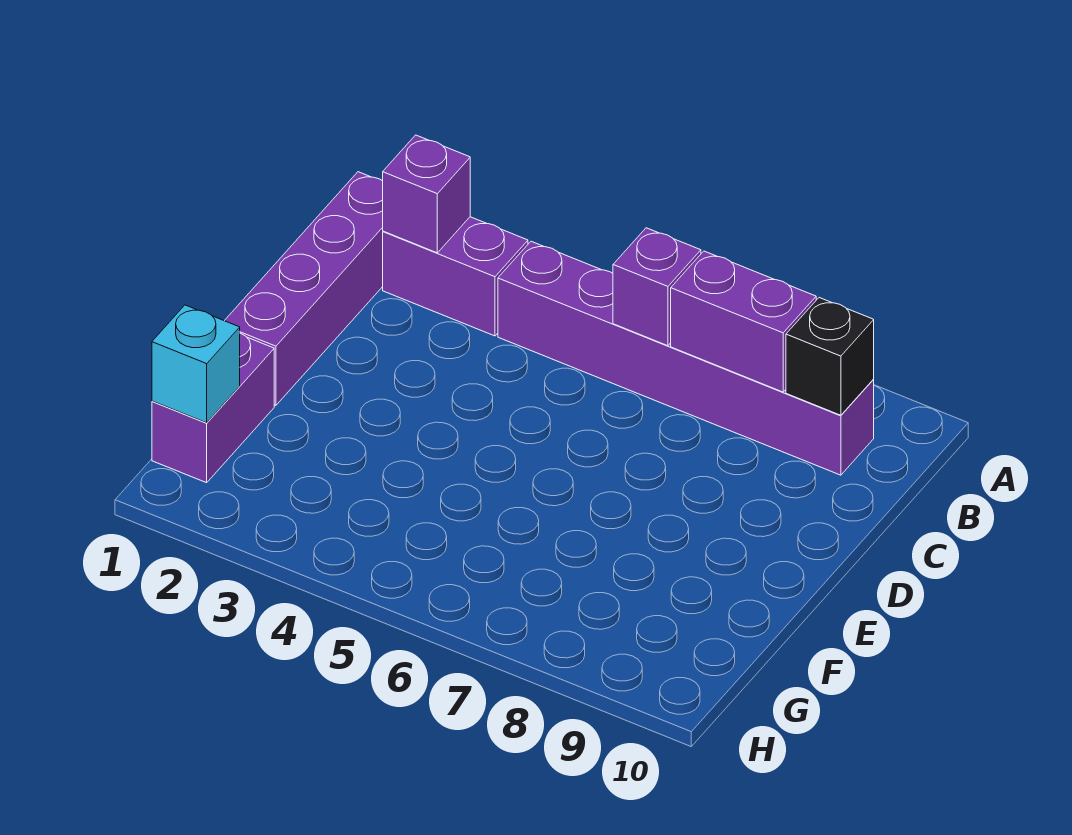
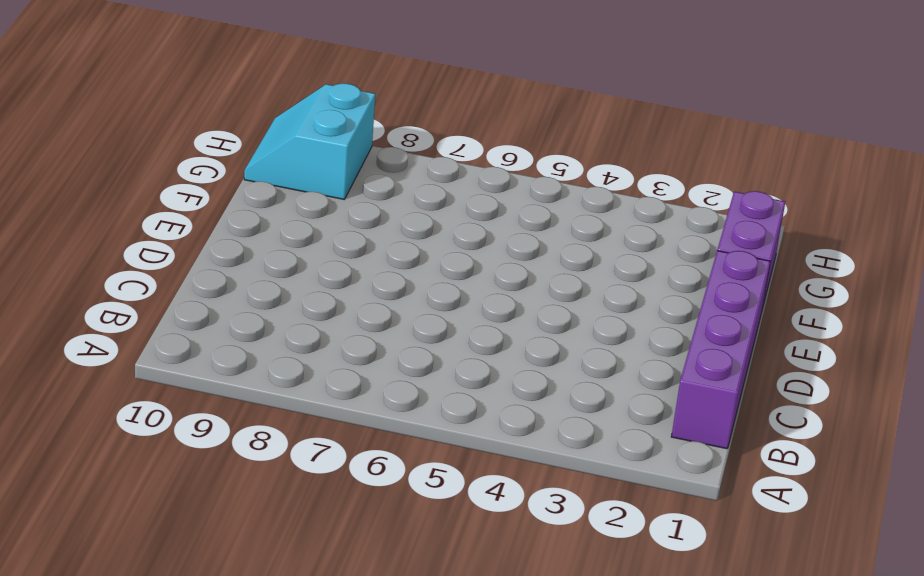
cyan slope G9:H10 level 1 top 9 -> none
none -> purple brick B2:B3 level 1
none -> purple brick B4:B9 level 1

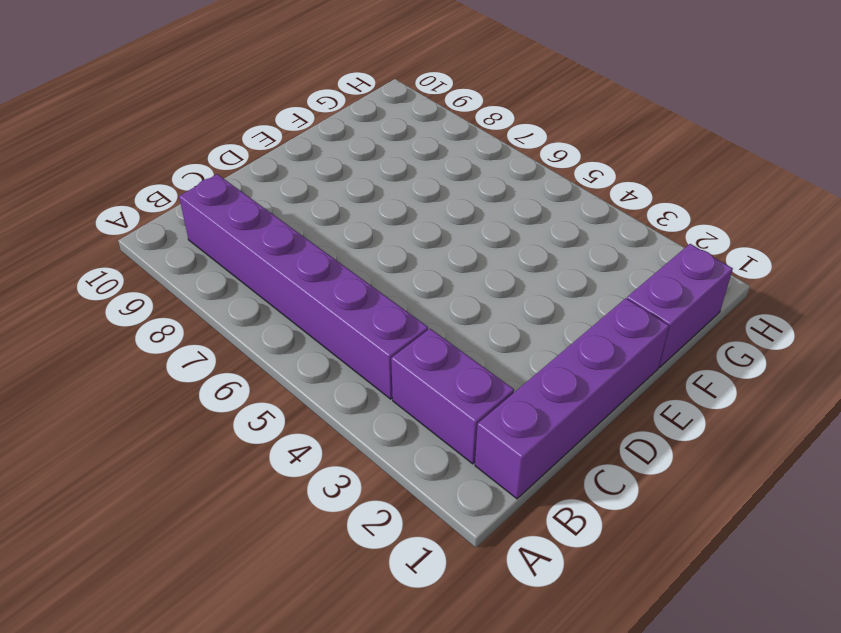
none -> purple brick B2 level 2
none -> purple brick B6 level 2

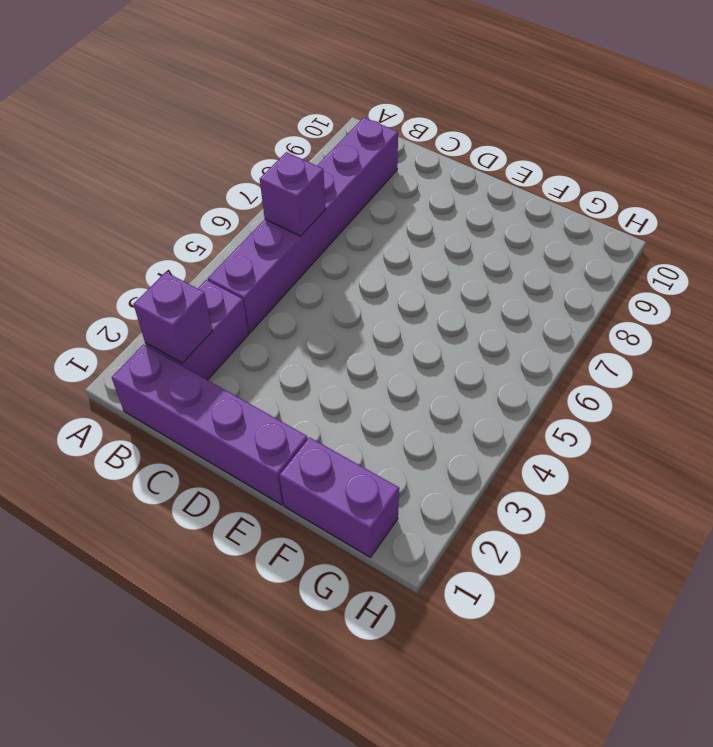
none -> purple brick B7:B8 level 2
none -> black brick B9 level 2

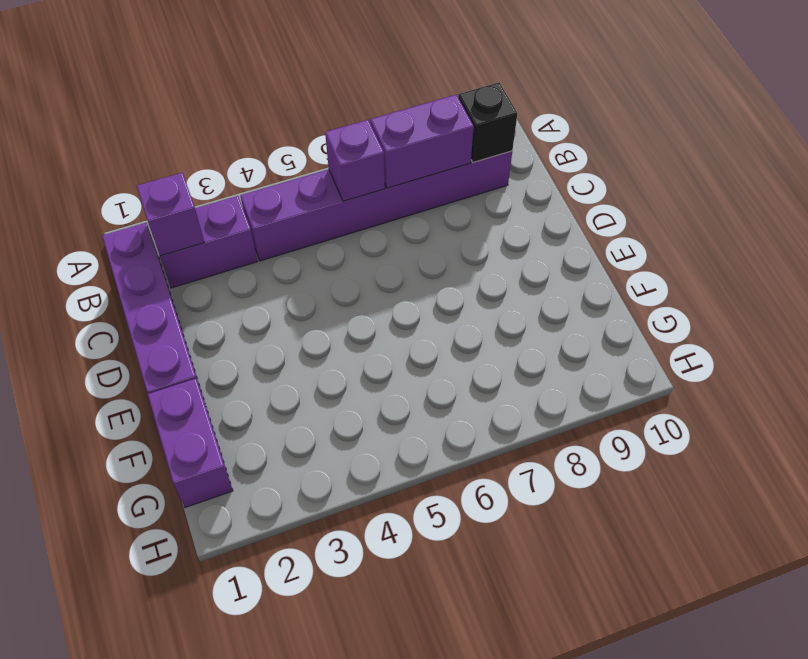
none -> cyan brick G1 level 2

